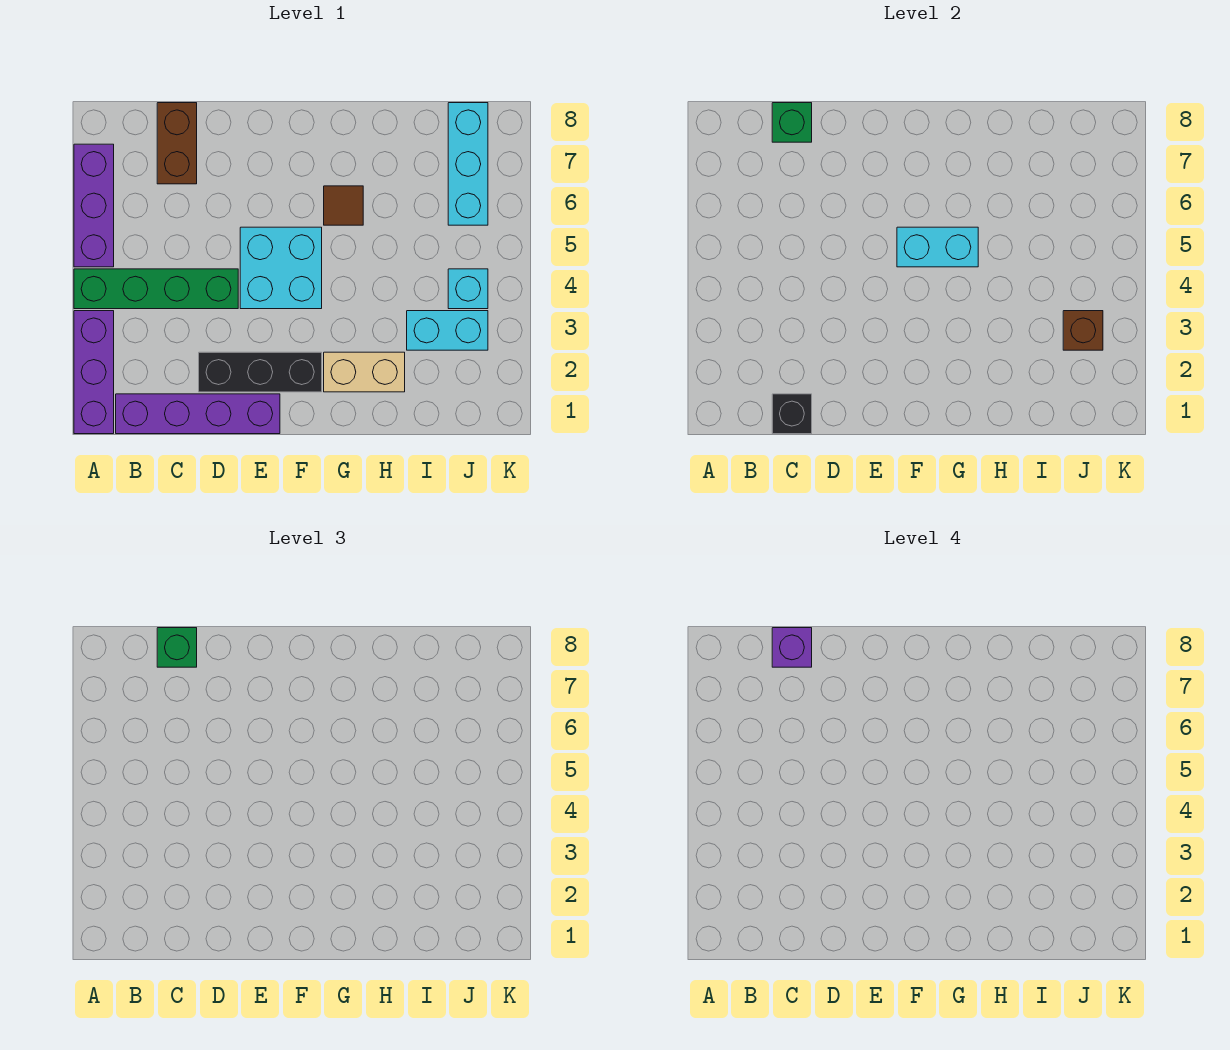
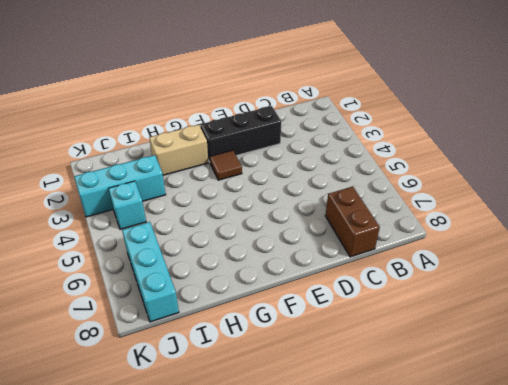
brown tile F3 level 1 -> brown tile G6 level 1
cyan brick I3:K3 level 1 -> cyan brick I3:J3 level 1
none -> purple brick A1:A3 level 1
none -> green brick A4:D4 level 1
none -> purple brick A5:A7 level 1

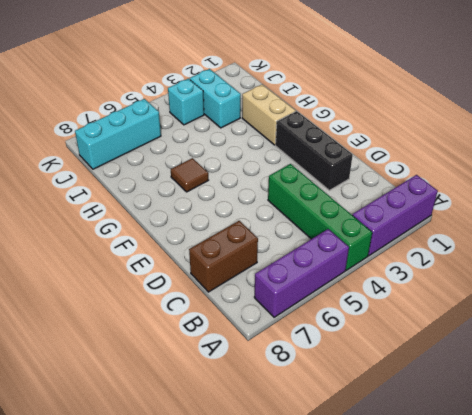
none -> purple brick B1:E1 level 1
none -> cyan brick E4:F5 level 1
none -> black brick C1 level 2

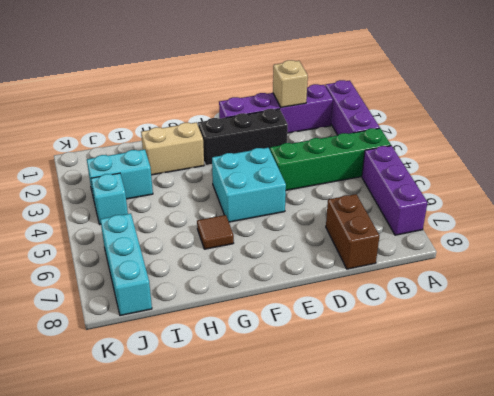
tan brick C1 level 2 -> black brick C1 level 2
none -> green brick C8 level 2
none -> cyan brick F5:G5 level 2
none -> brown brick J3 level 2

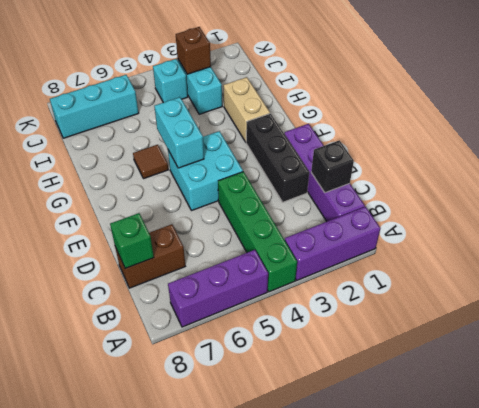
none -> green brick C8 level 3
none -> purple brick C8 level 4

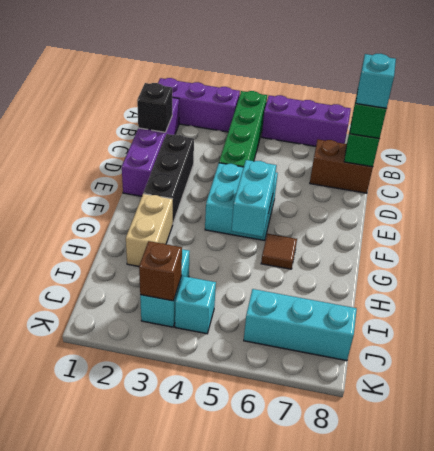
cyan brick C8 level 4 -> purple brick C8 level 4

